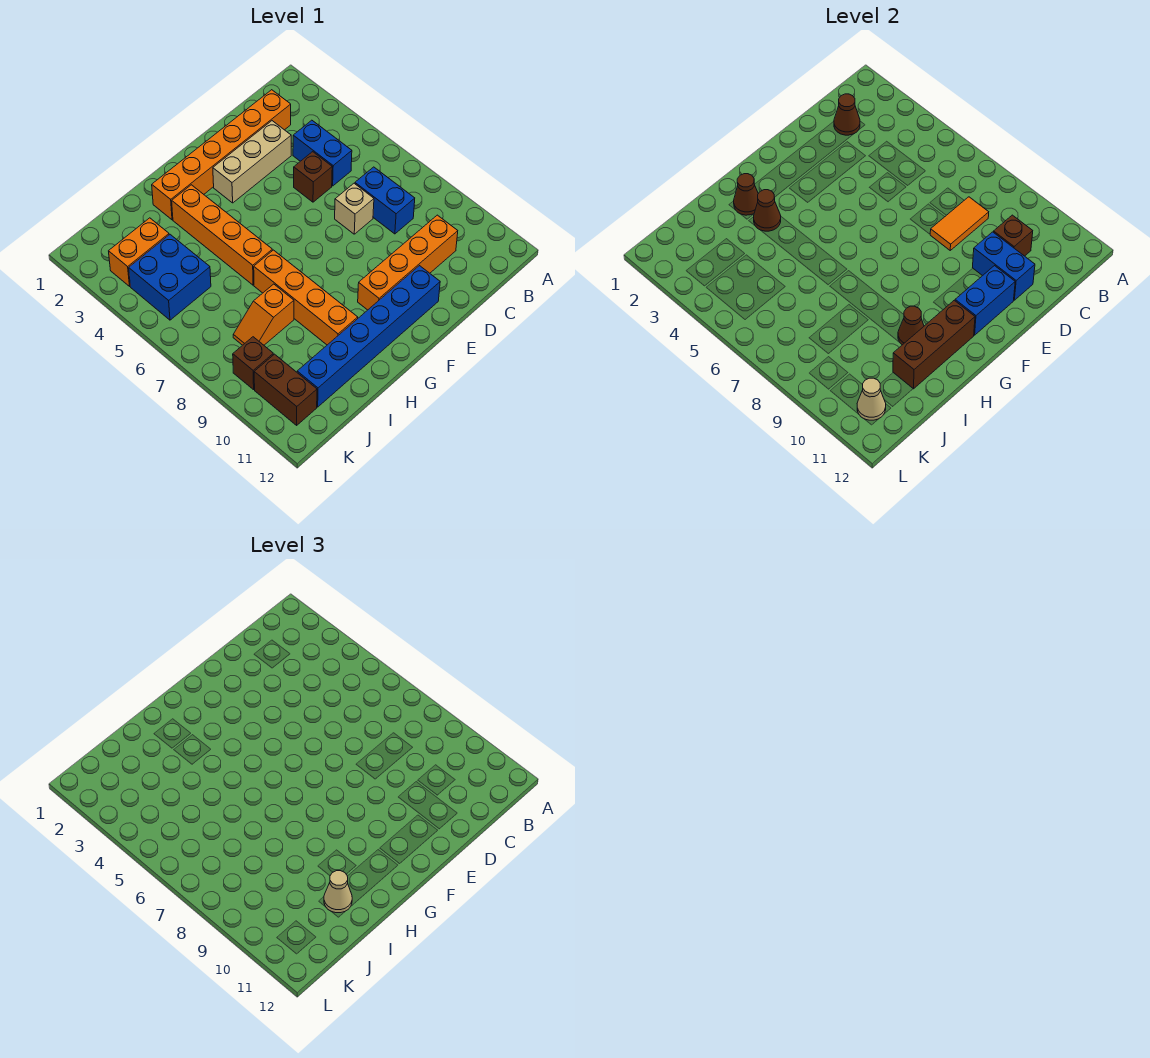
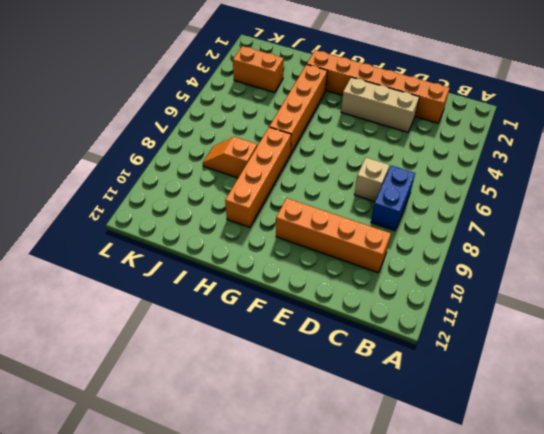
none -> blue brick C4:C5 level 1
none -> brown brick D5 level 1
none -> blue brick E11:J11 level 1

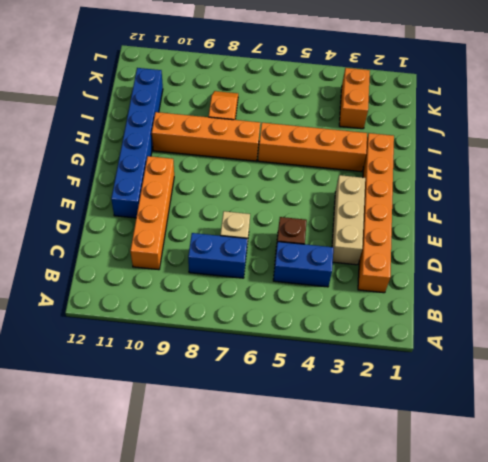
none -> blue brick J4:K5 level 1
none -> brown brick K9 level 1
none -> brown brick K10:K11 level 1

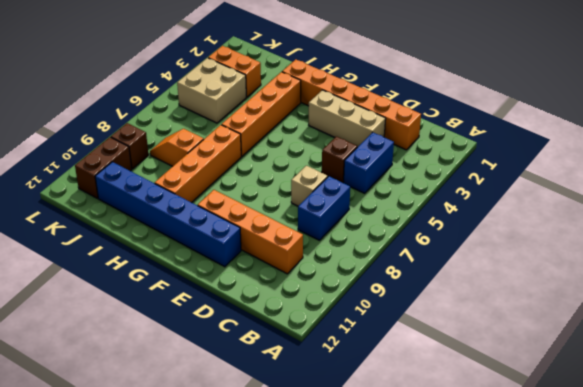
tan brick J4:K5 level 1 -> blue brick J4:K5 level 1
none -> brown cone C2 level 2
none -> orange tile C8:D8 level 2
none -> brown brick C10 level 2

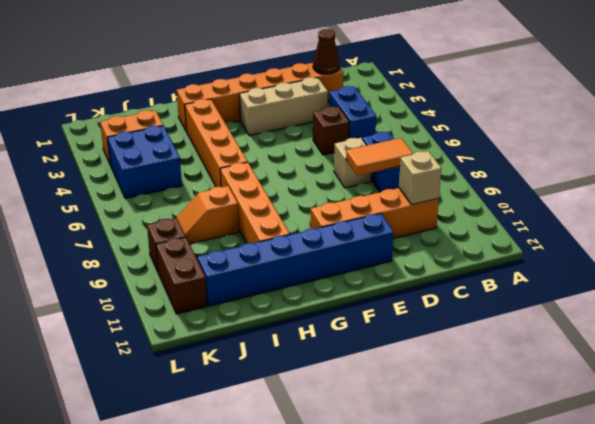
tan brick C10 level 2 -> brown brick C10 level 2
none -> blue brick D10:D11 level 2
none -> blue brick E11:F11 level 2
none -> brown brick G11:I11 level 2

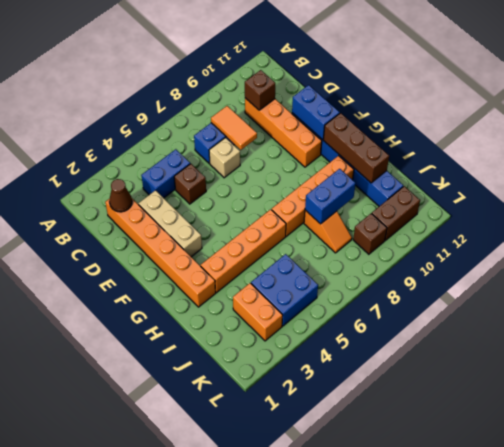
blue brick I8:I9 level 2 -> blue brick D10:D11 level 2
none -> brown cone H2 level 2
none -> brown cone H3 level 2
none -> brown cone H10 level 2

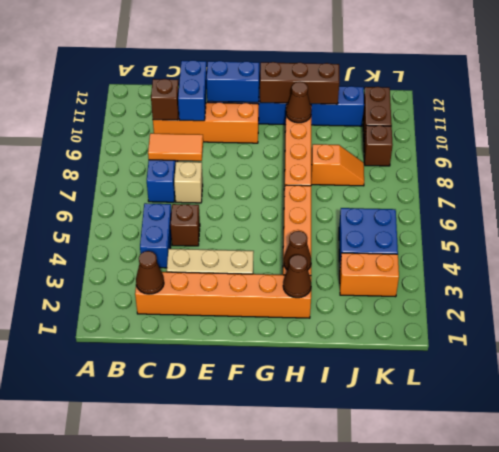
none -> tan cone K11 level 2
none -> tan cone I11 level 3

